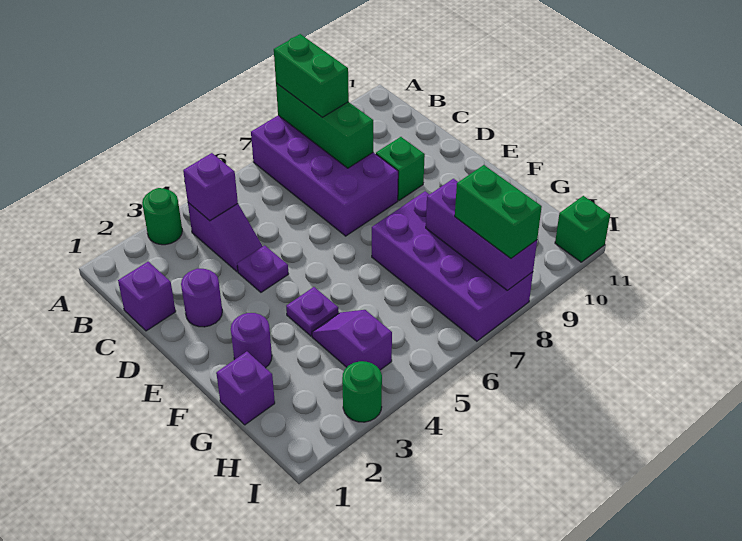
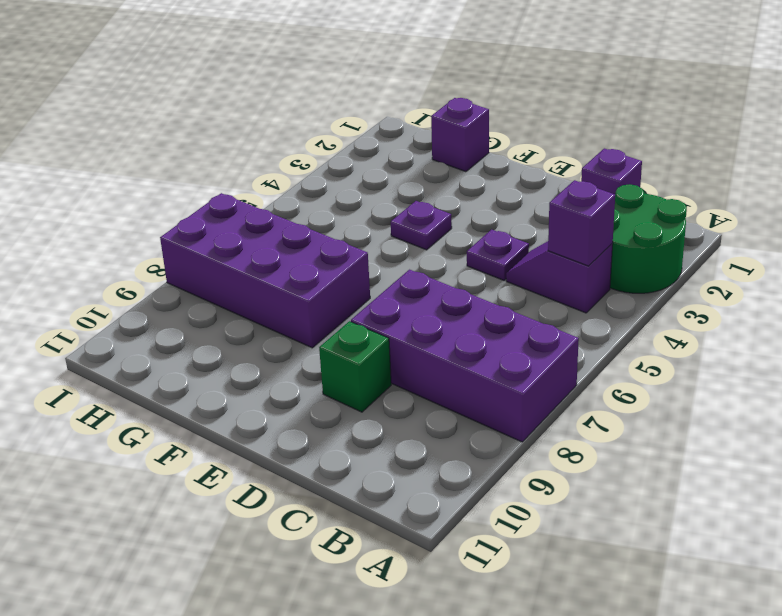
green round brick A2:B3 level 1 -> green round brick A3 level 1
none -> purple round brick D2 level 1
none -> purple round brick F2 level 1
none -> purple slope G4:H4 level 1 top H

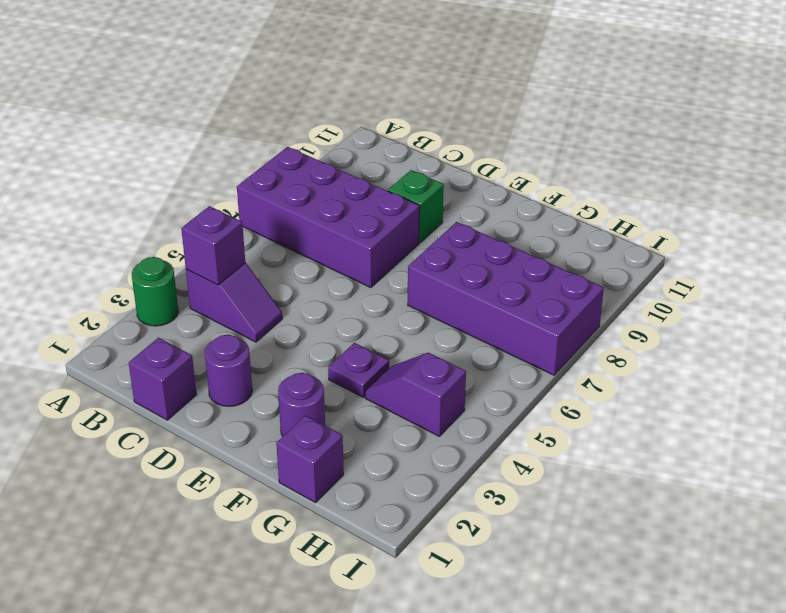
none -> purple plate D4 level 1
none -> green round brick I3 level 1
none -> green brick I11 level 1

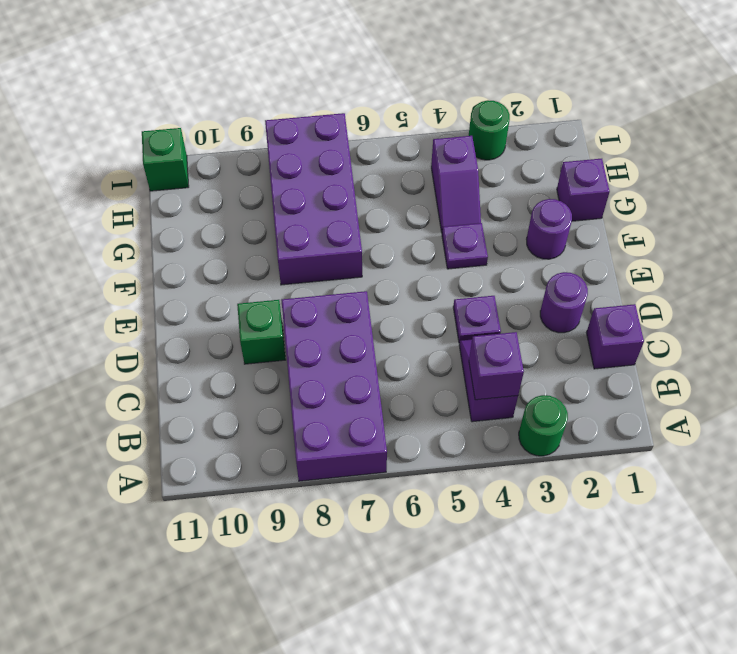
none -> green brick A8:C8 level 2
none -> purple brick G8:I8 level 2
none -> green brick A8:B8 level 3

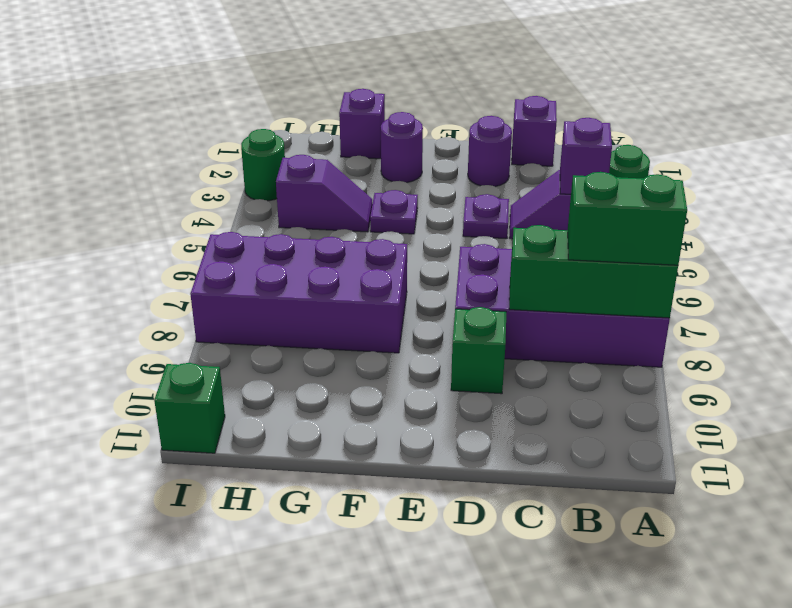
none -> purple brick G8:I8 level 2
none -> green brick H8:I8 level 3

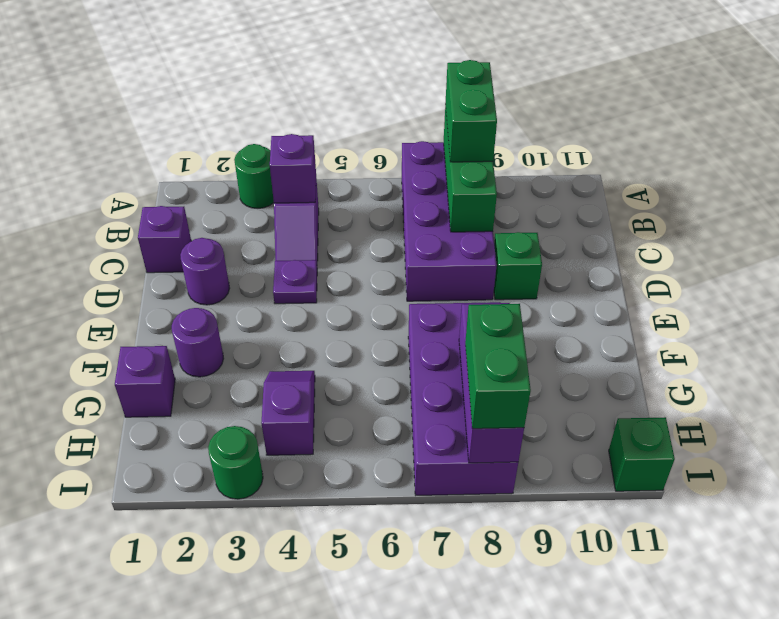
none -> purple plate F4 level 1

